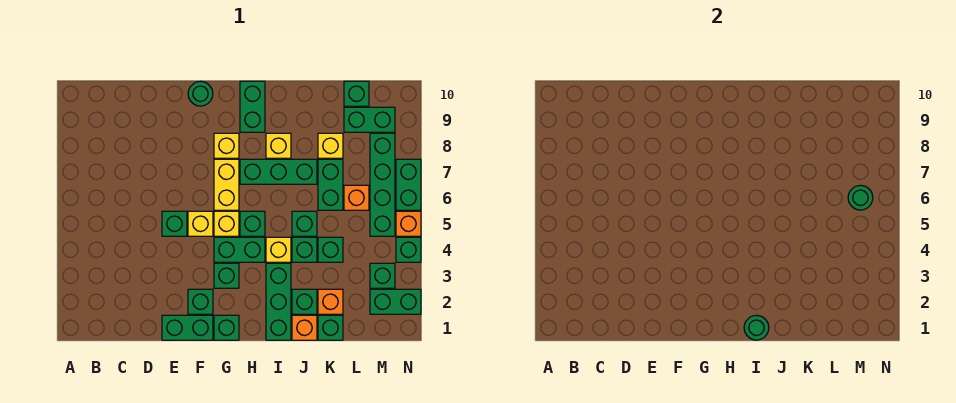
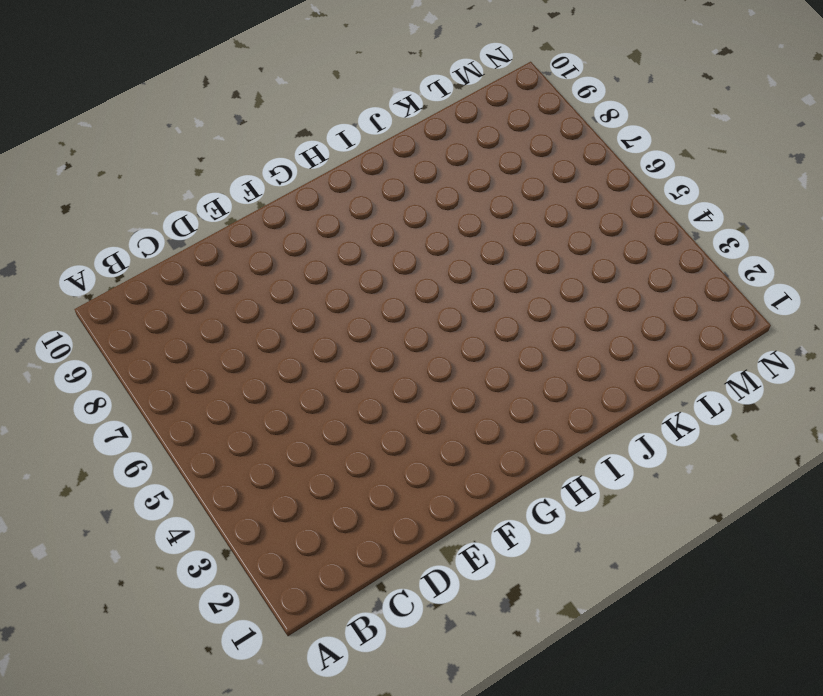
none -> green brick E1:F1 level 1
none -> green brick E5 level 1
none -> green brick F2 level 1
none -> yellow brick F5 level 1

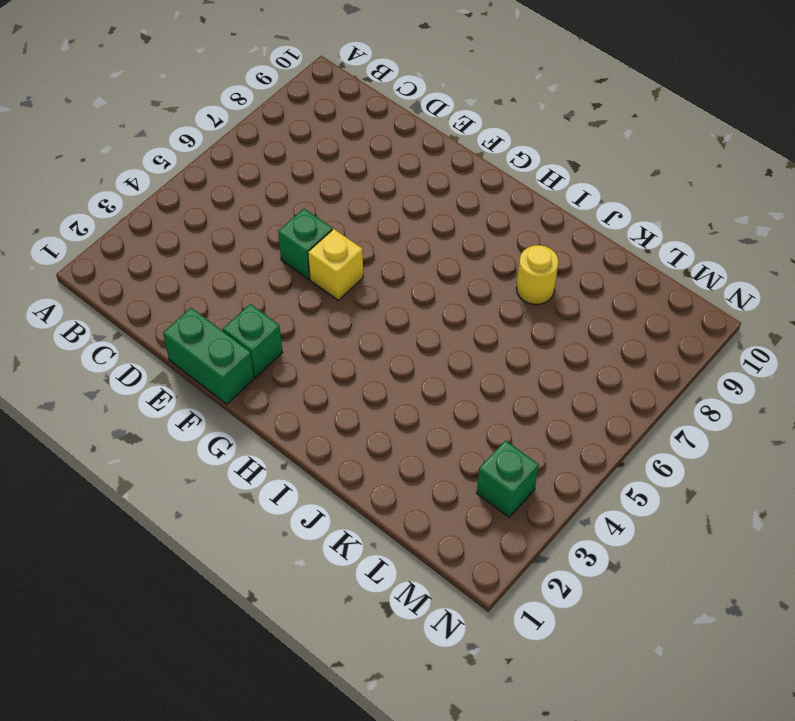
yellow round brick J8 level 1 -> none
none -> green round brick F10 level 1
none -> green brick G1 level 1
none -> green brick G3 level 1
none -> green brick G4:H4 level 1

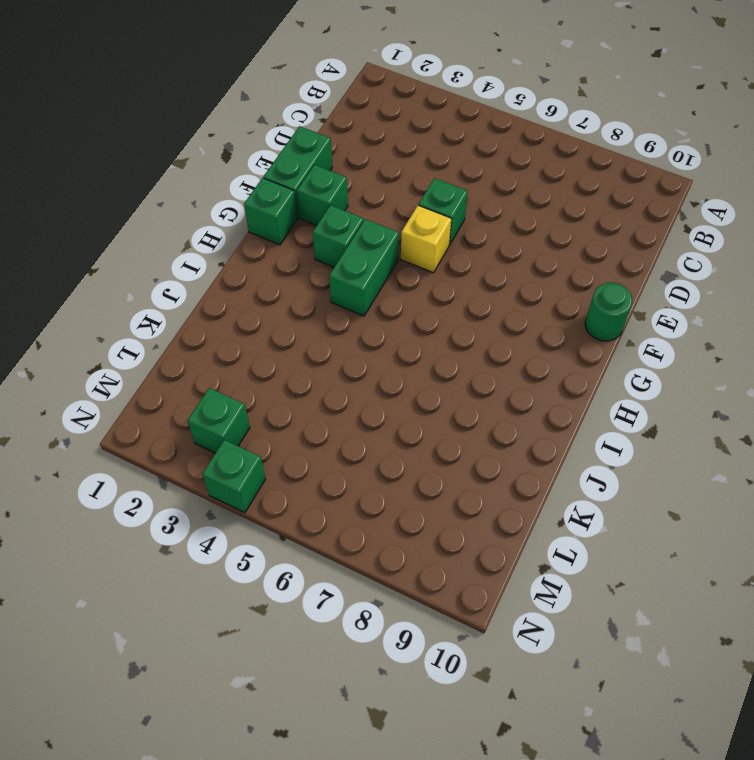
none -> yellow brick G5 level 1
none -> yellow brick G6:G7 level 1
none -> yellow brick G8 level 1
none -> green brick H5 level 1

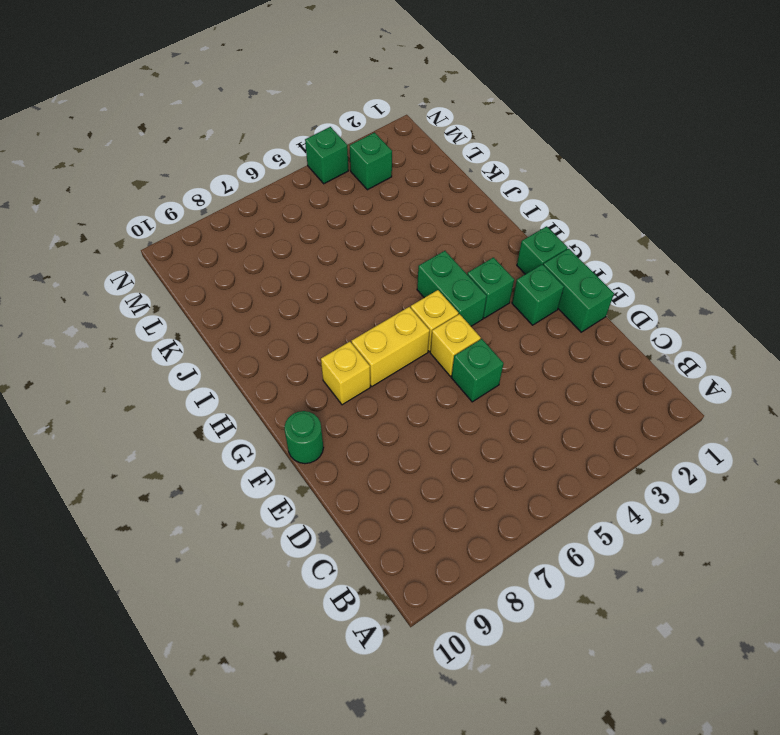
none -> green brick H5 level 1
none -> green brick H7:J7 level 1
none -> green brick H9:H10 level 1
none -> green brick I1:I3 level 1

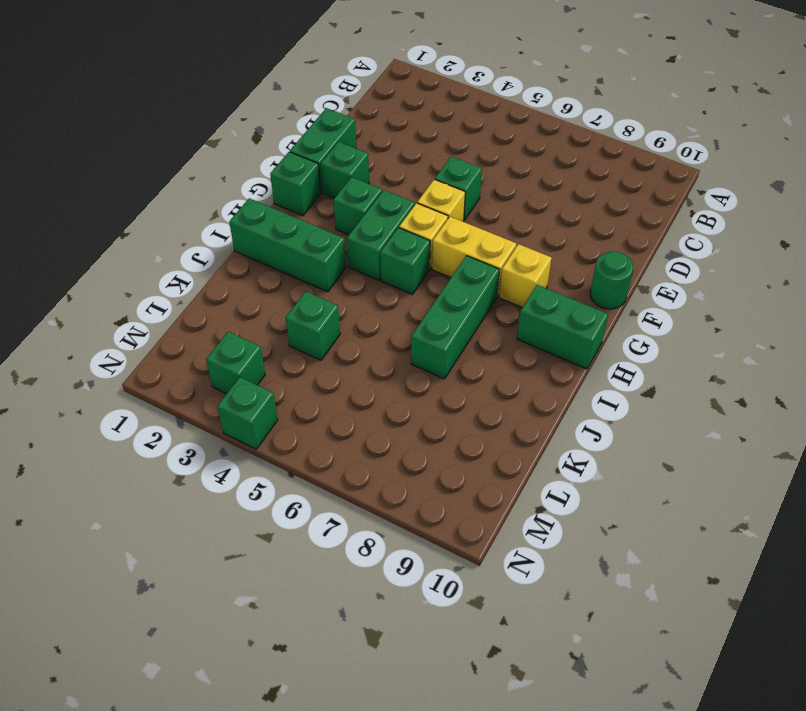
none -> yellow brick I4 level 1
none -> yellow brick I8 level 1
none -> orange brick J1 level 1
none -> green brick J2 level 1

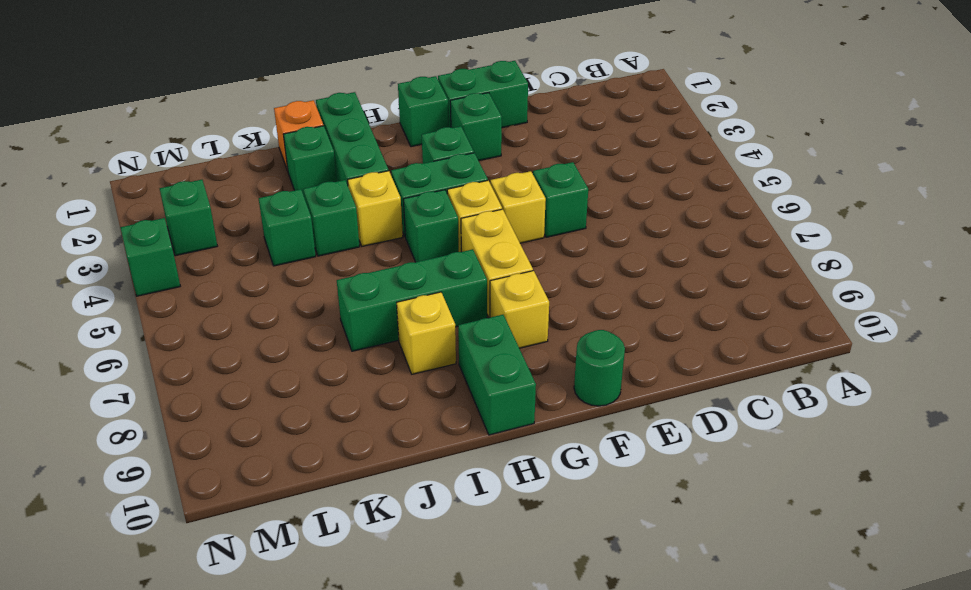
none -> green brick J5 level 1
none -> green brick K1 level 1
none -> orange brick K2 level 1
none -> green brick K6:K7 level 1

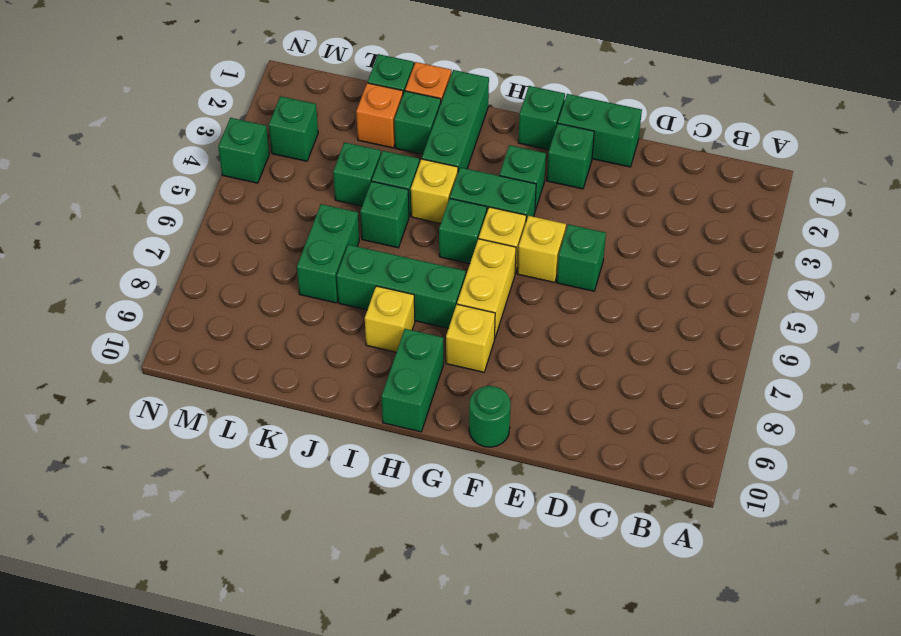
none -> yellow brick K8 level 1
none -> orange brick L6 level 1
none -> green brick L9:M9 level 1
none -> green brick L10 level 1

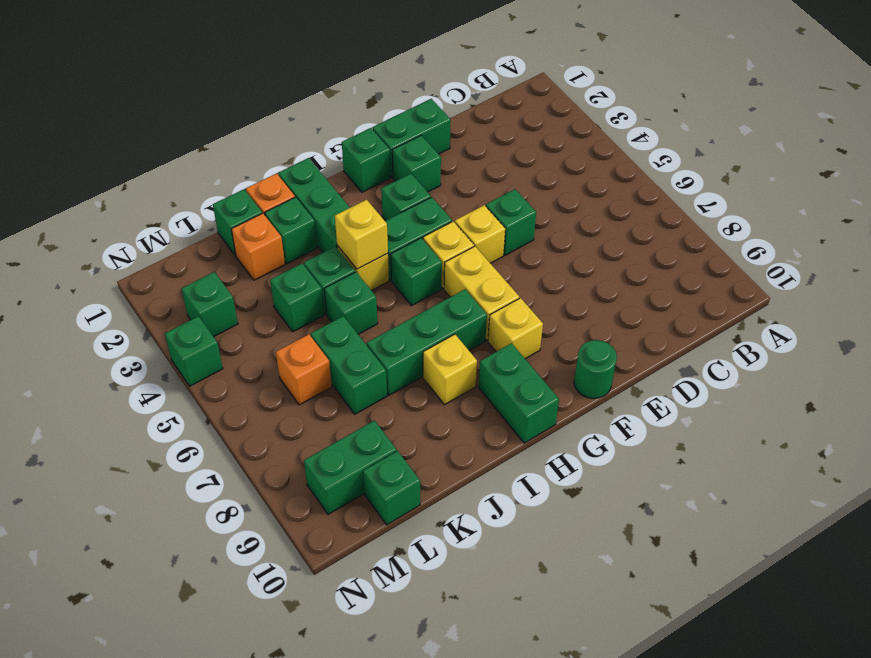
yellow brick I4 level 2 -> yellow brick K8 level 1
none -> green brick M2:N2 level 1
none -> green brick M5:M8 level 1
none -> orange brick N5 level 1
none -> green brick N6:N7 level 1

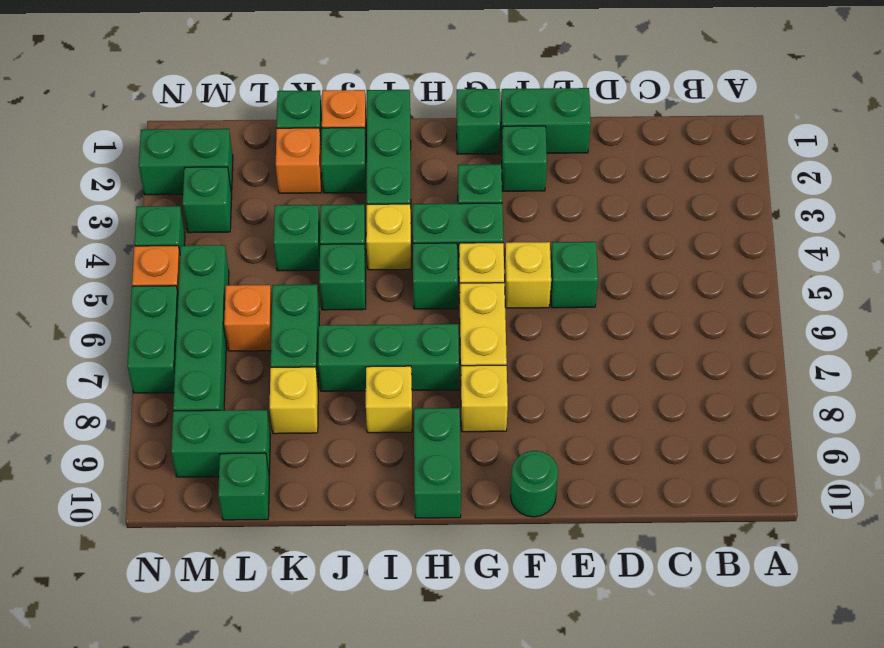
none -> green round brick I1 level 2
none -> green round brick M6 level 2

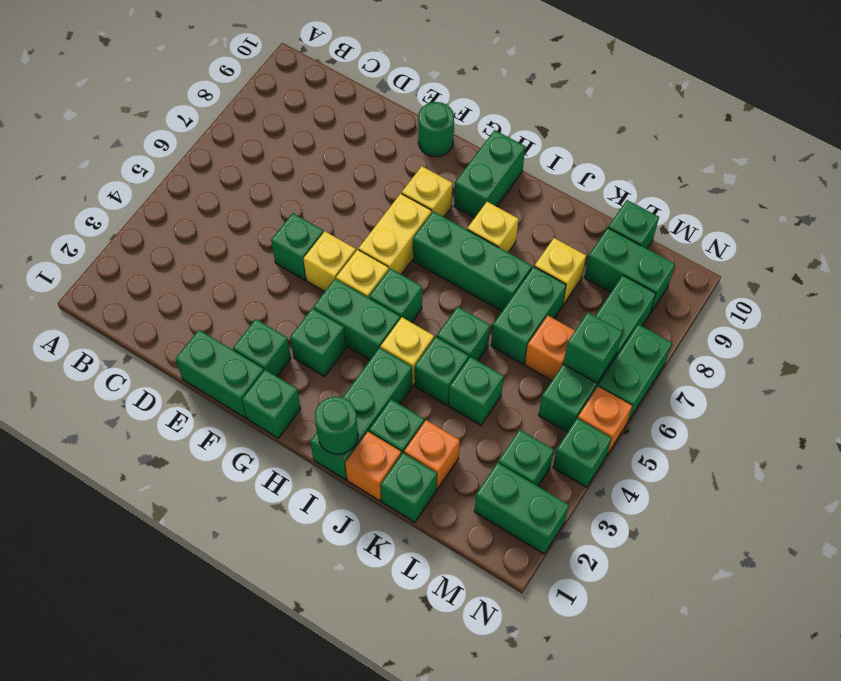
green brick M6 level 2 -> green round brick M6 level 2

